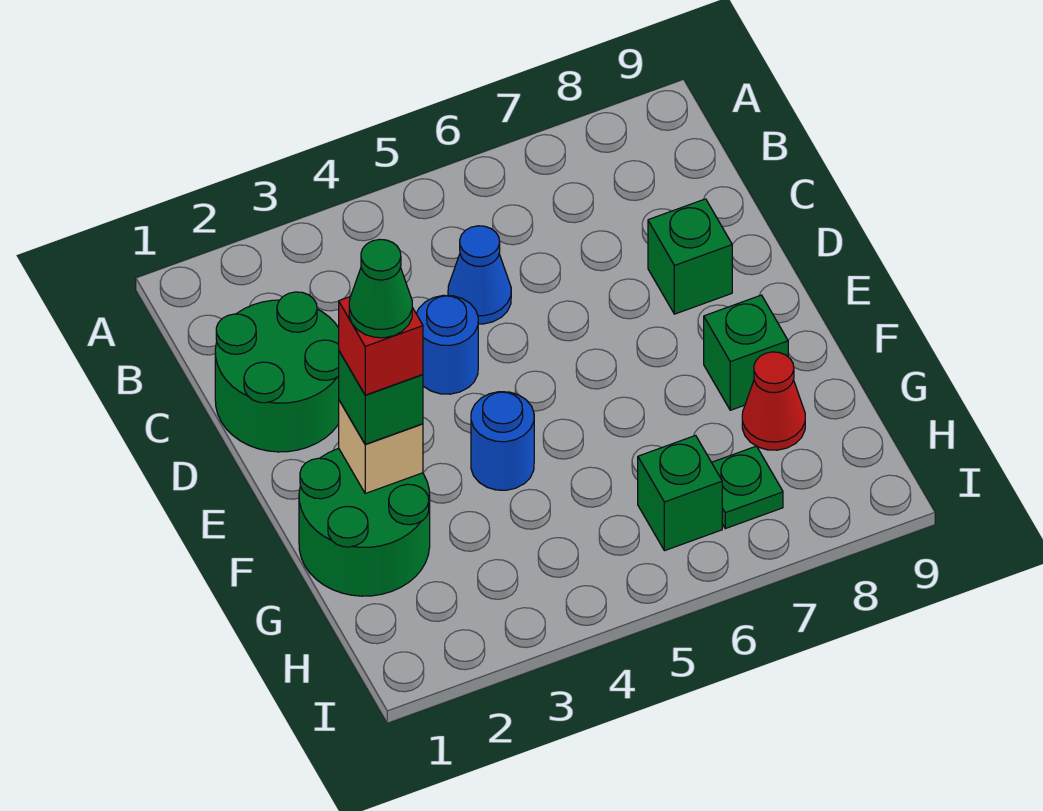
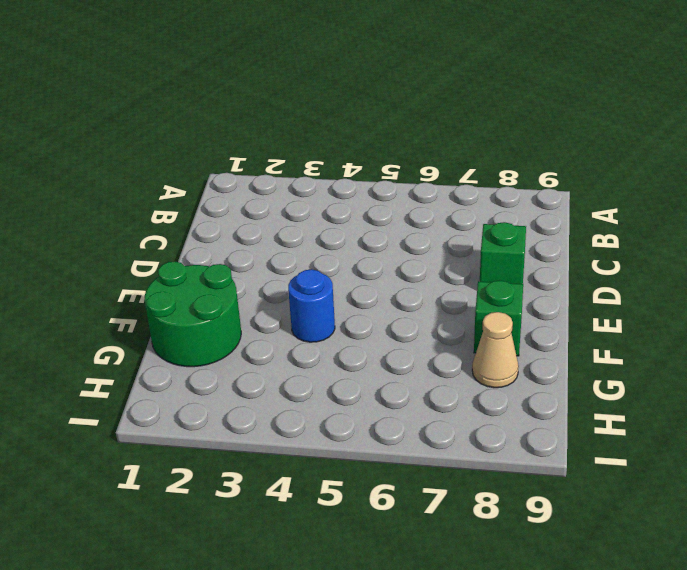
tan cone G8 level 1 -> red cone G8 level 1
none -> green round brick C1:D2 level 1
none -> blue cone C5 level 1
none -> blue round brick D4 level 1

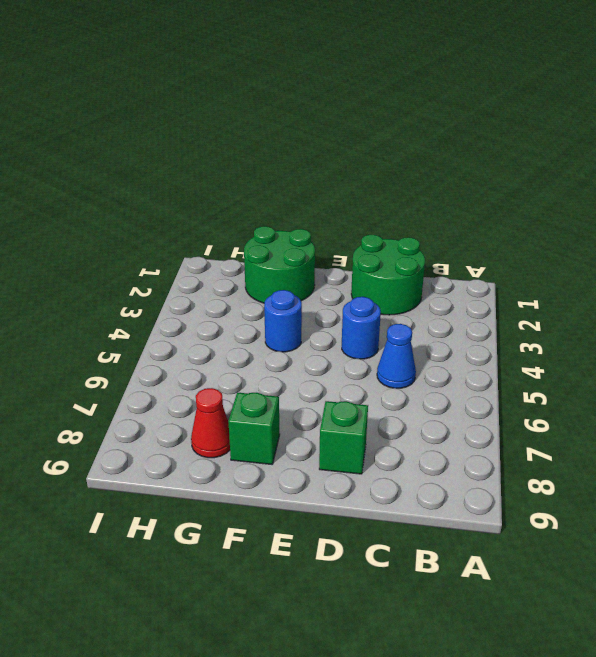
none -> green brick H6 level 1
none -> green plate H7 level 1
none -> tan brick F2 level 2

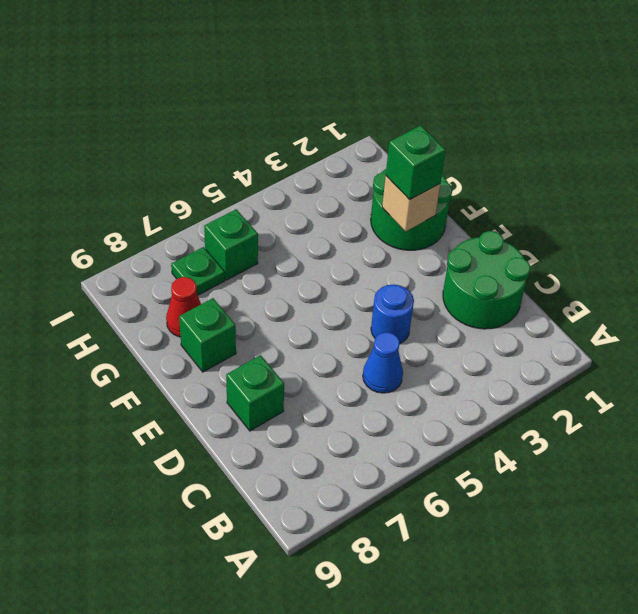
none -> blue round brick F4 level 1
none -> red brick F2 level 4
none -> green cone F2 level 5

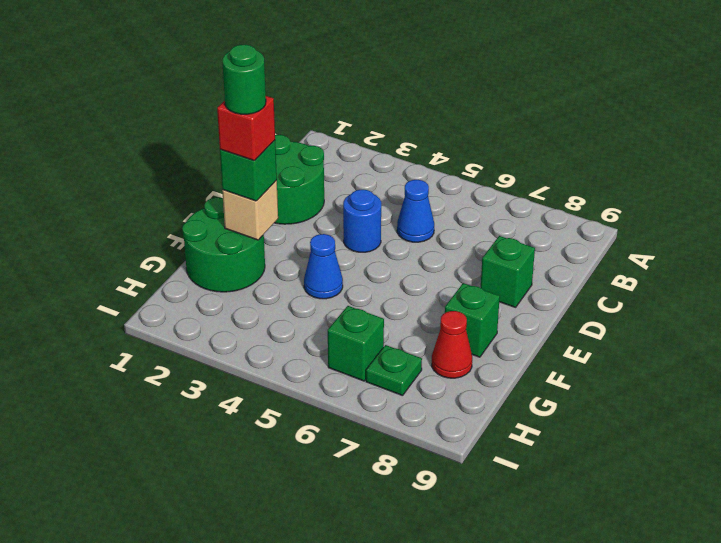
green round brick F2 level 5 -> green cone F2 level 5
blue cone F4 level 1 -> blue round brick F4 level 1

